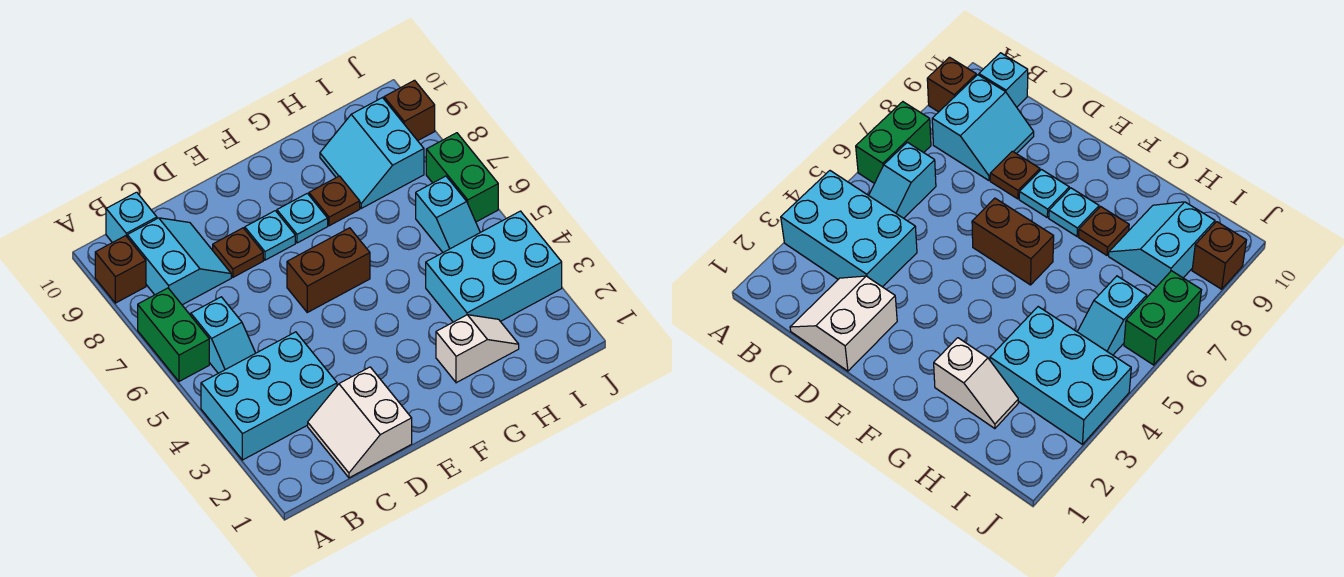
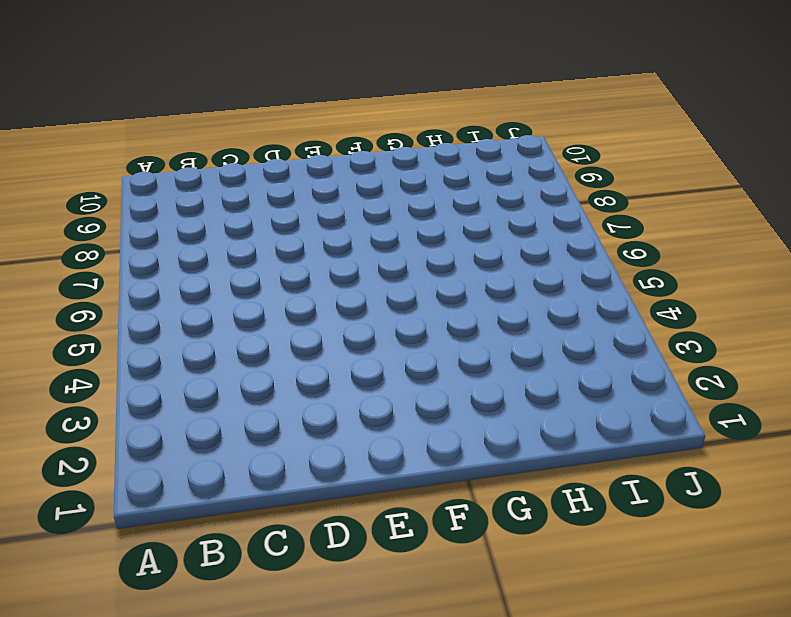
none -> cyan brick A3:C4 level 1
none -> green brick A6:A7 level 1
none -> brown brick A9 level 1

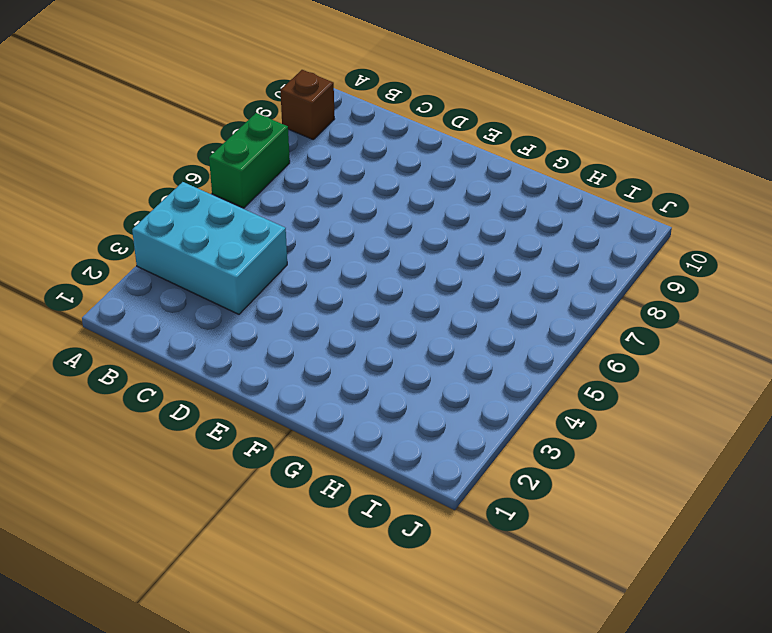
none -> cyan slope B5:B6 level 1 top 6
none -> cyan slope B8:C9 level 1 top B
none -> cyan brick B10 level 1

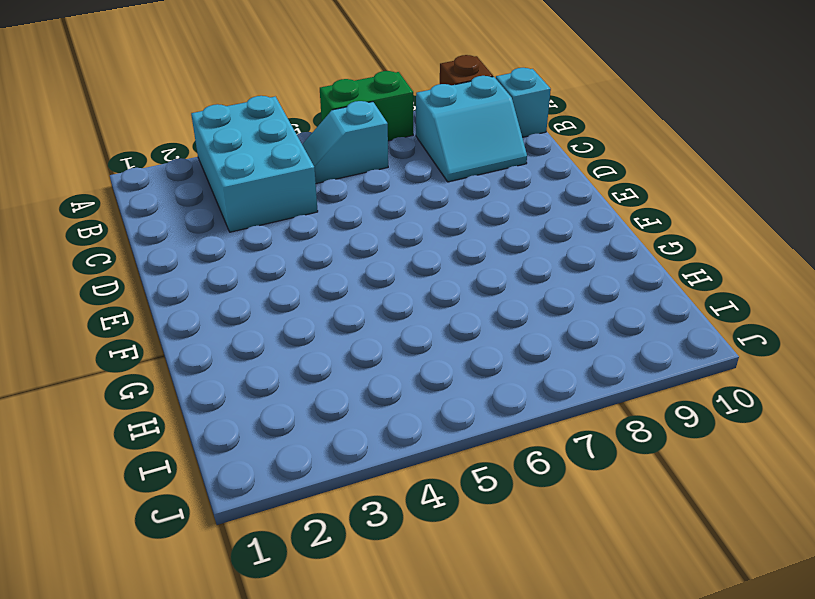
none -> white slope C1:D2 level 1 top D
none -> brown plate D8 level 1
none -> brown brick E6:F6 level 1

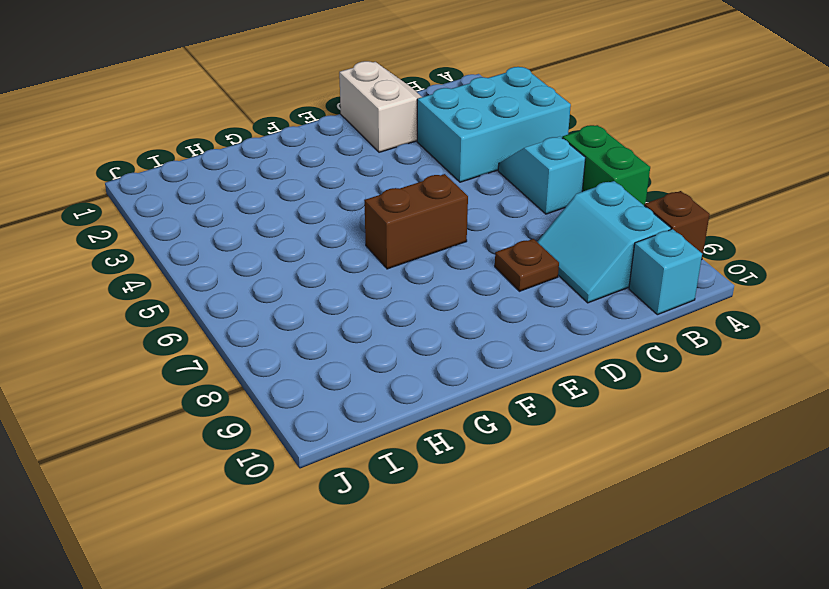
none -> cyan plate E8 level 1
none -> cyan plate F8 level 1
none -> white slope G2:H2 level 1 top G

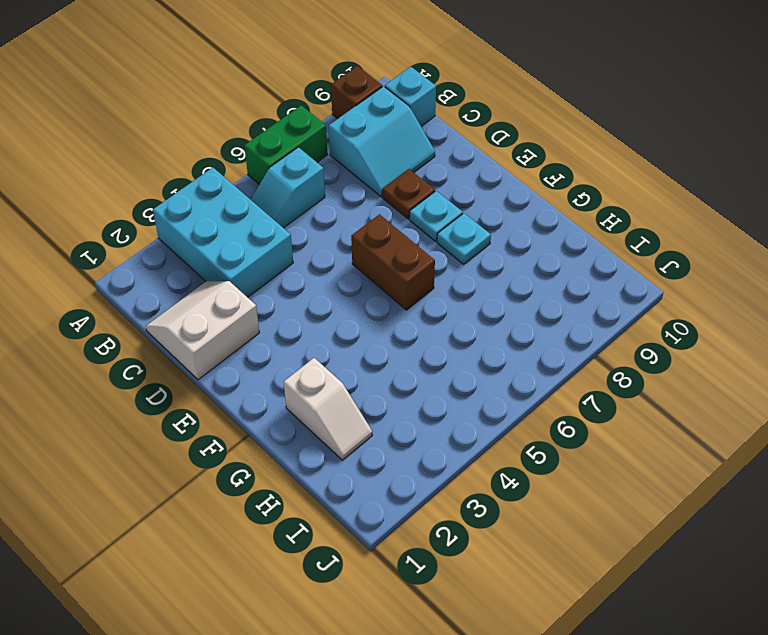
none -> brown plate G8 level 1
none -> cyan brick H3:J4 level 1
none -> cyan slope H8:I9 level 1 top I

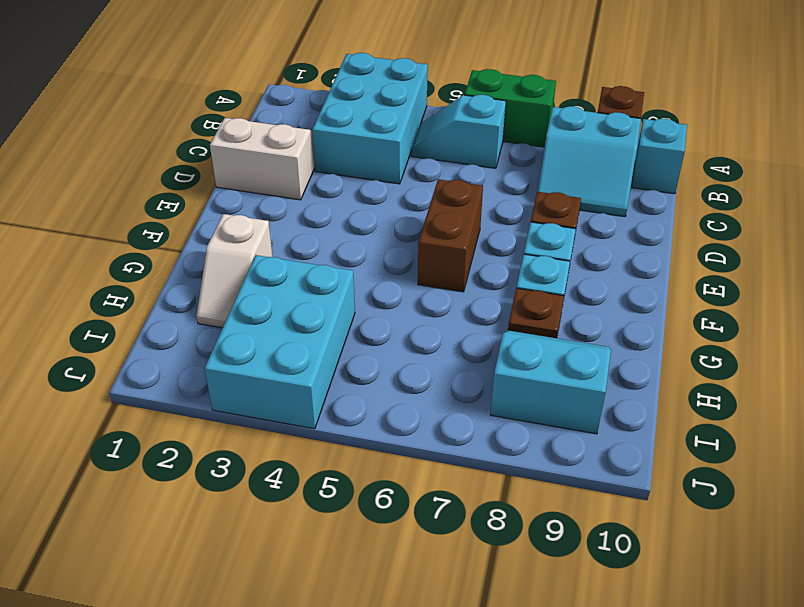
none -> cyan slope I5:I6 level 1 top 6
none -> green brick J6:J7 level 1
none -> brown brick J9 level 1

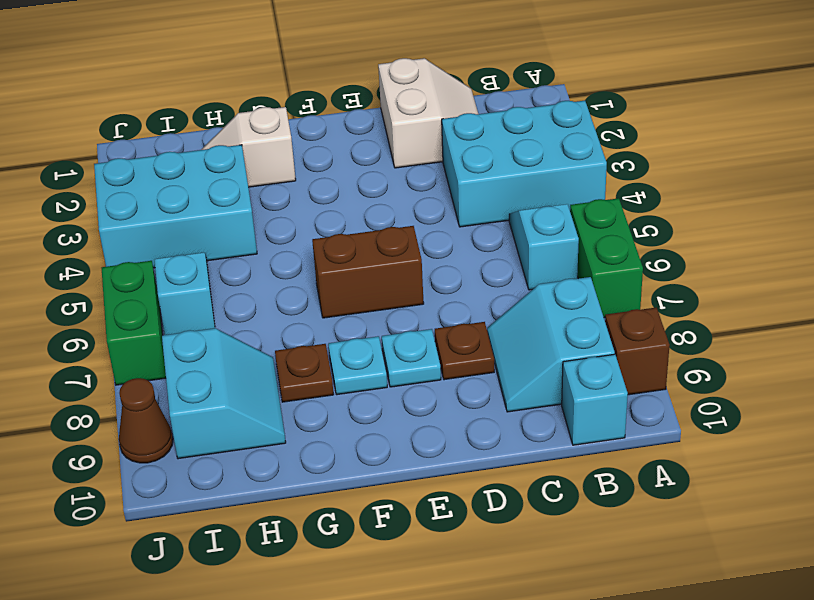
brown cone J9 level 1 -> brown brick J9 level 1

